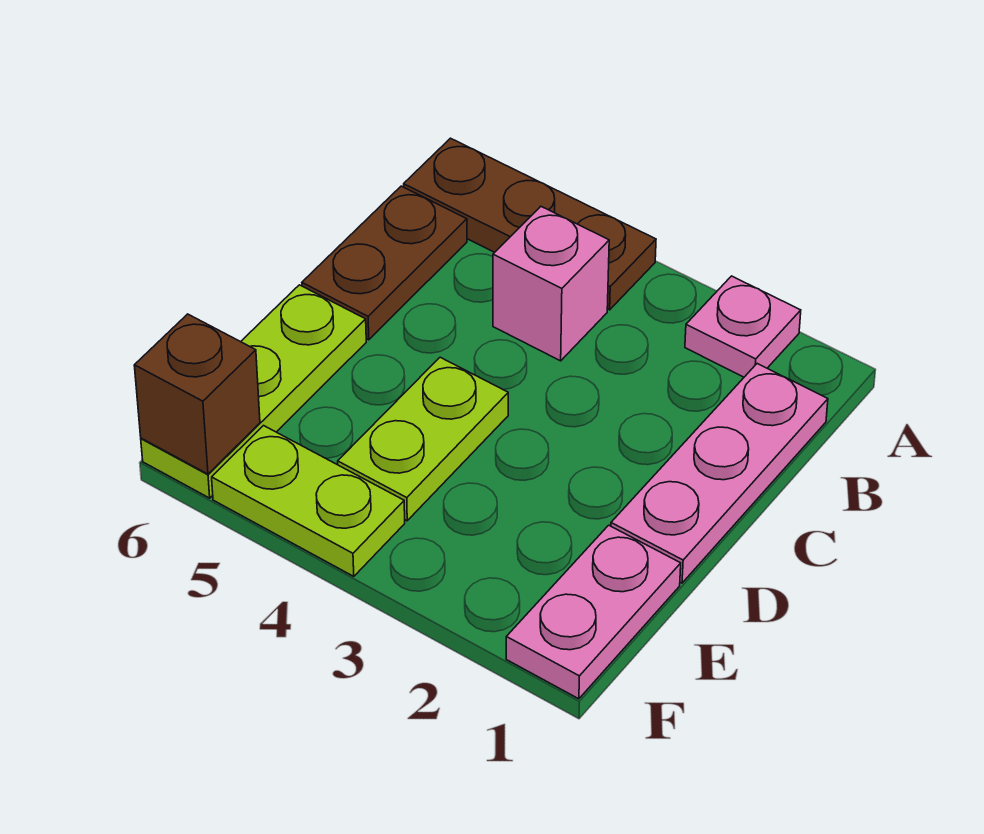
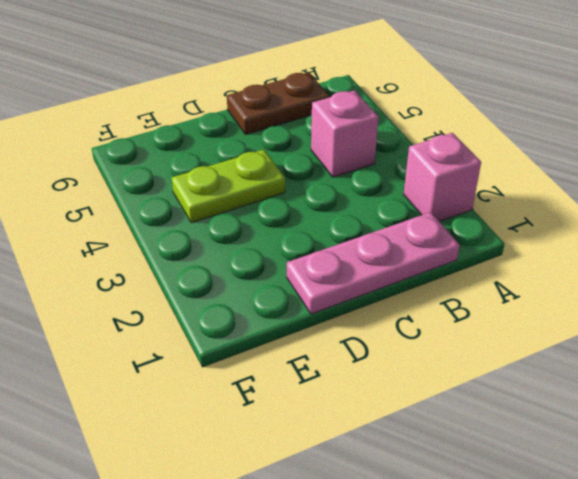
pink brick A2 level 1 -> pink plate A2 level 1
none -> brown plate A4:A6 level 1
none -> lime plate D6:F6 level 1

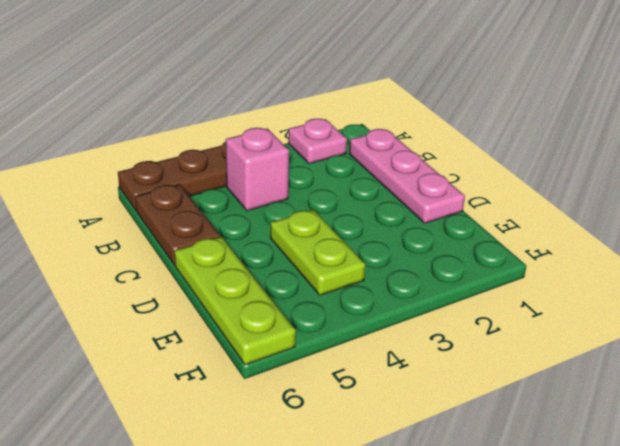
none -> pink plate E1:F1 level 1
none -> lime plate F4:F5 level 1

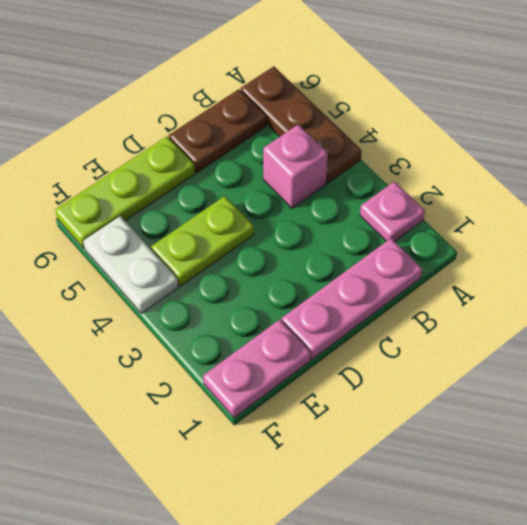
white plate F4:F5 level 1 -> lime plate F4:F5 level 1
none -> brown brick F6 level 2

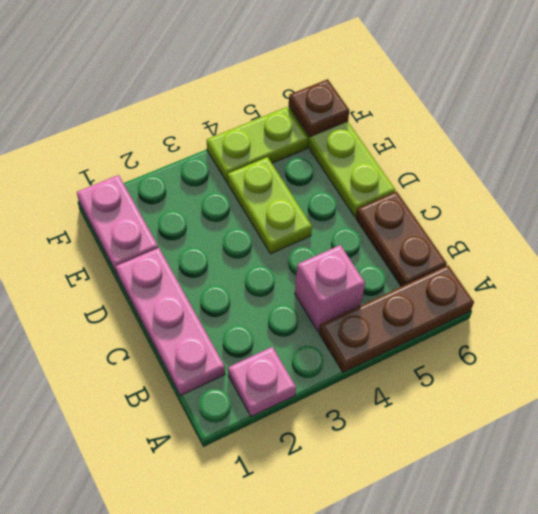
brown plate F6 level 2 -> brown brick F6 level 2

